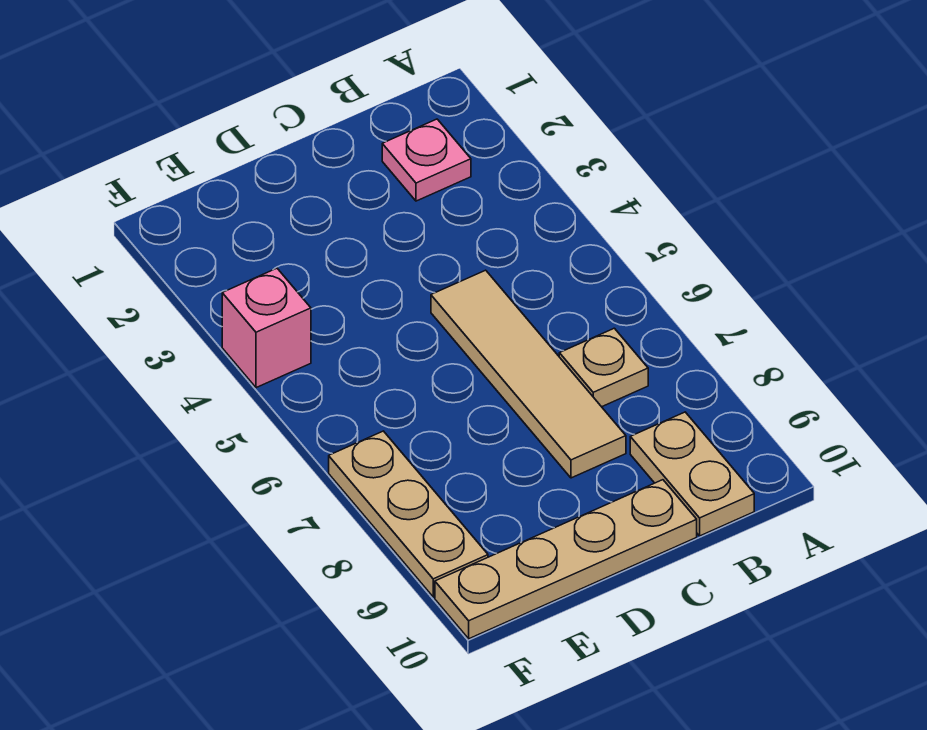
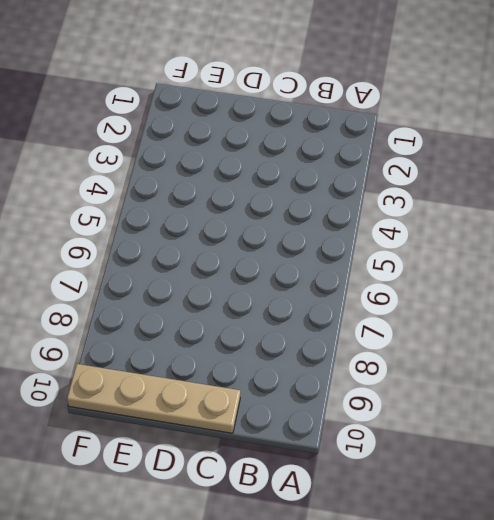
none -> pink plate B2 level 1
none -> tan plate B7 level 1

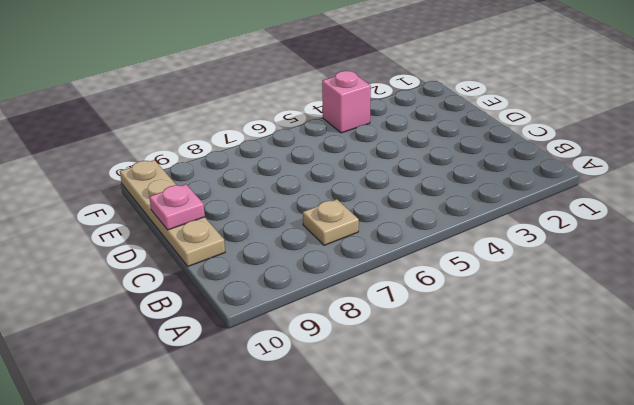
pink plate D10 level 2 -> pink plate B2 level 1
none -> tan plate B9:B10 level 1
none -> tan tile C5:C8 level 1

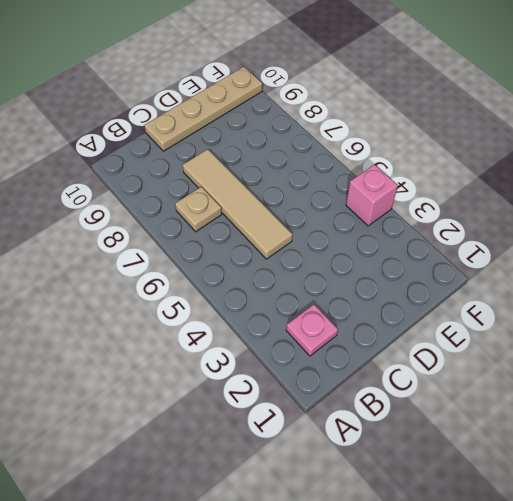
none -> tan plate B9:B10 level 1
none -> tan plate F7:F9 level 1

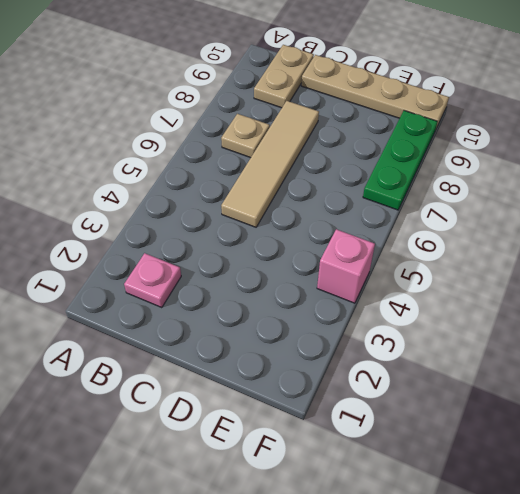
green plate F7:F9 level 1 -> tan plate F7:F9 level 1

